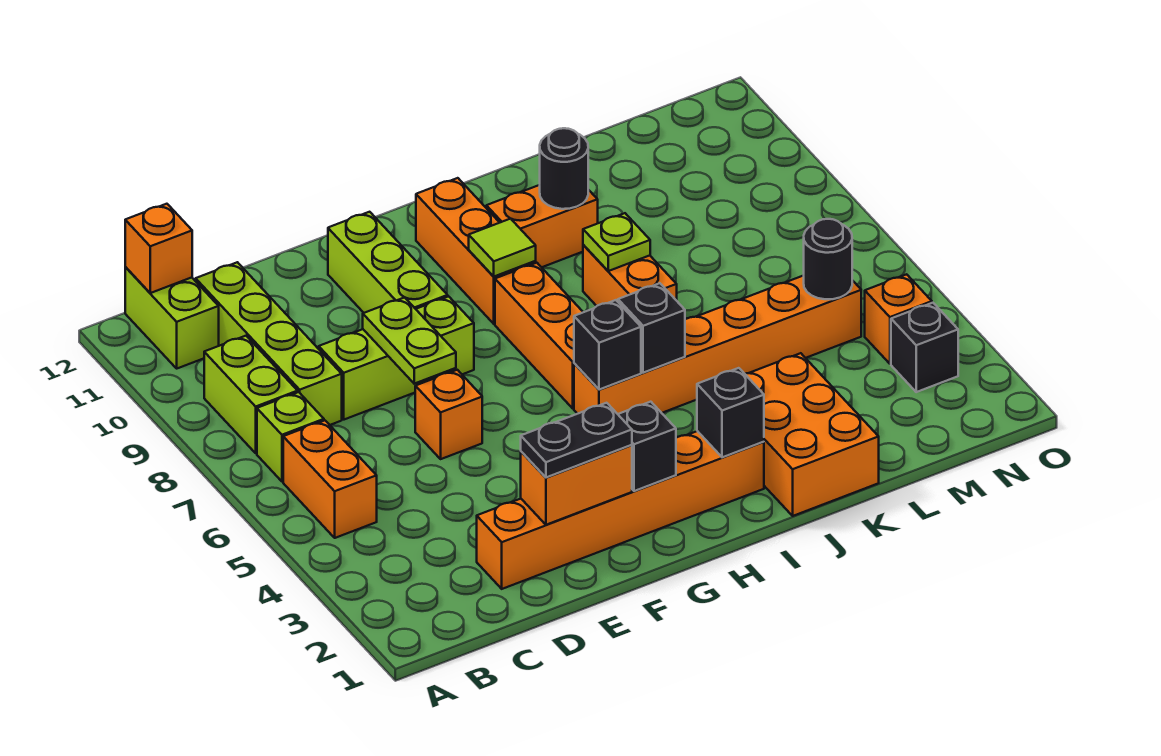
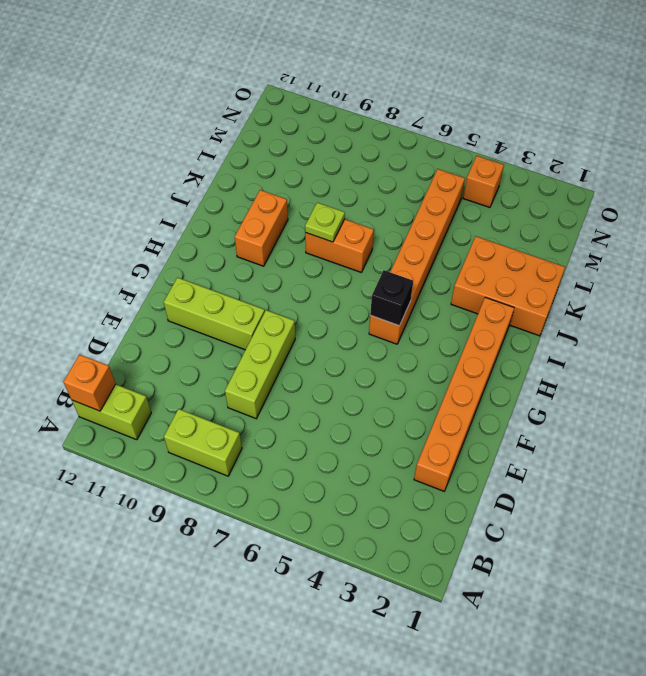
none -> orange brick B5:B6 level 1
none -> lime brick B7 level 1
none -> lime brick C8:C11 level 1

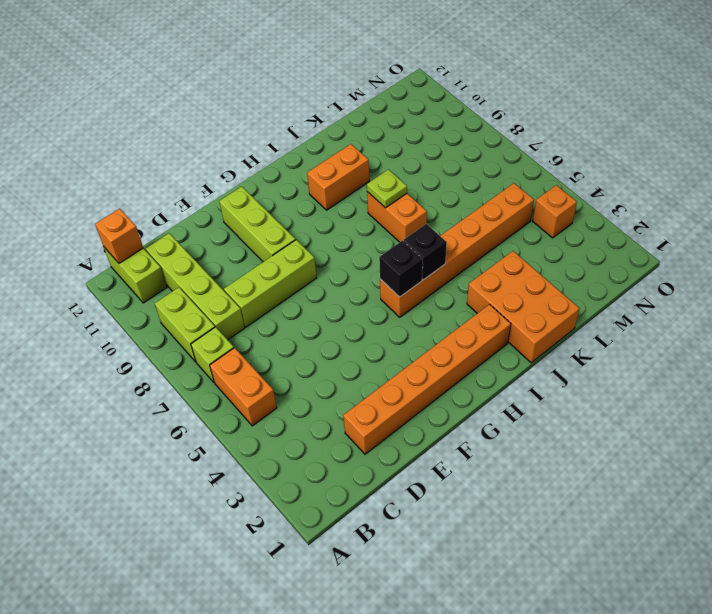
none -> orange brick E6 level 1
none -> orange brick H6:H8 level 1
none -> orange brick H9:H11 level 1

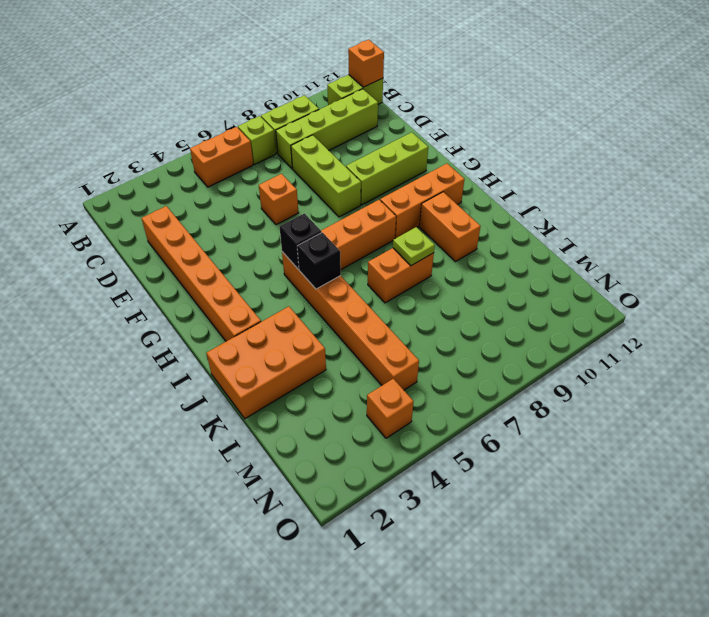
none -> black brick N3 level 1
none -> orange brick E2:F2 level 2
none -> lime plate E7:E8 level 2

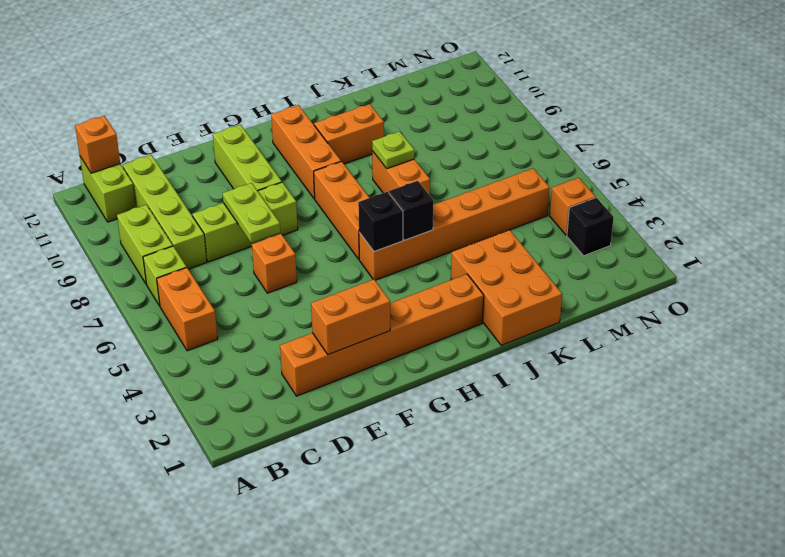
none -> black brick G2 level 2
none -> lime tile H9 level 2
none -> black brick I2 level 2

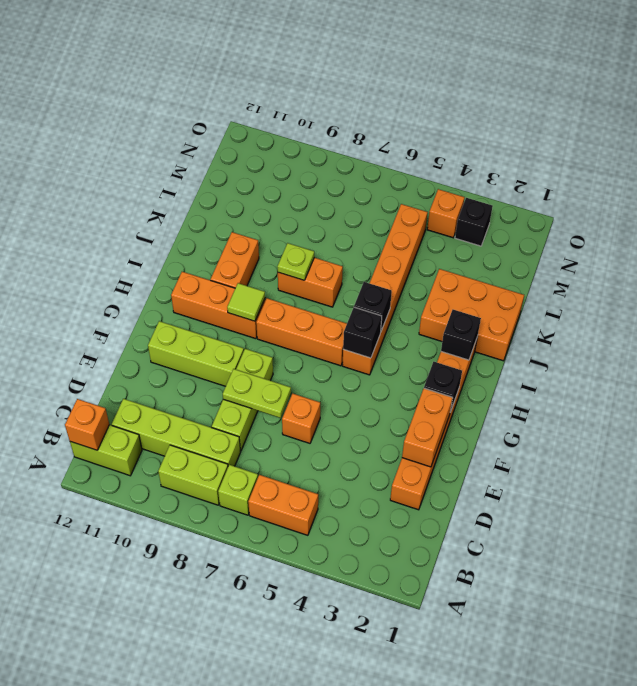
none -> black round brick J10 level 2
none -> black round brick M5 level 2
none -> black plate E2:F2 level 3

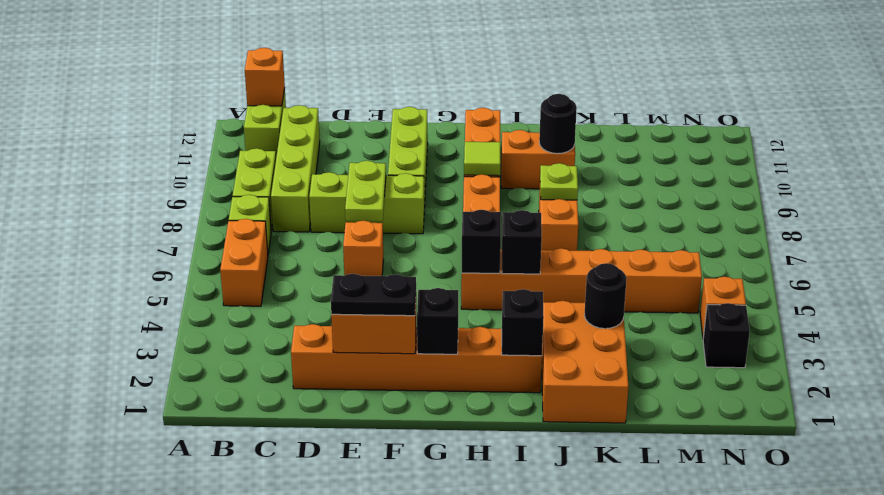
black round brick K3 level 2 -> black round brick M5 level 2

